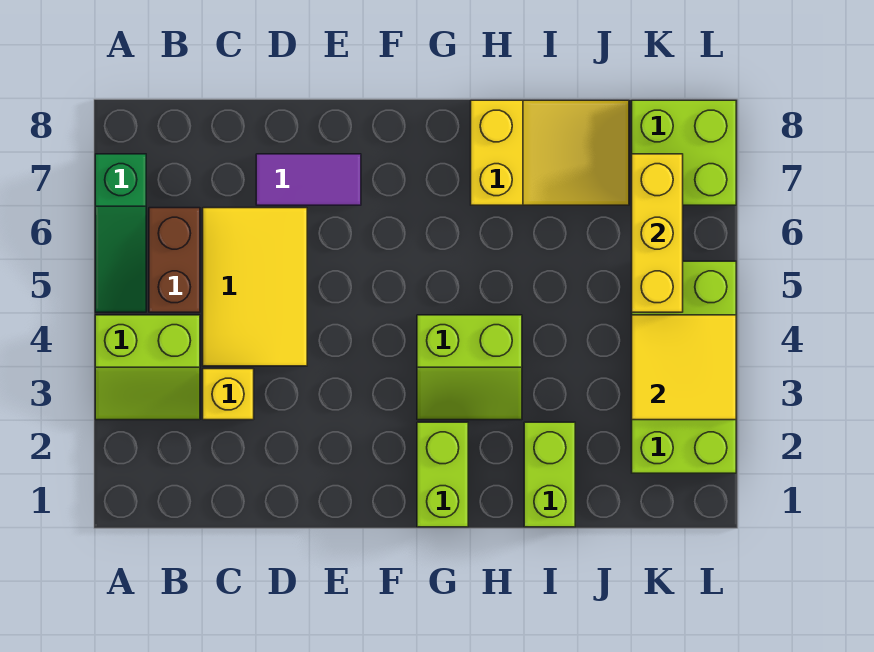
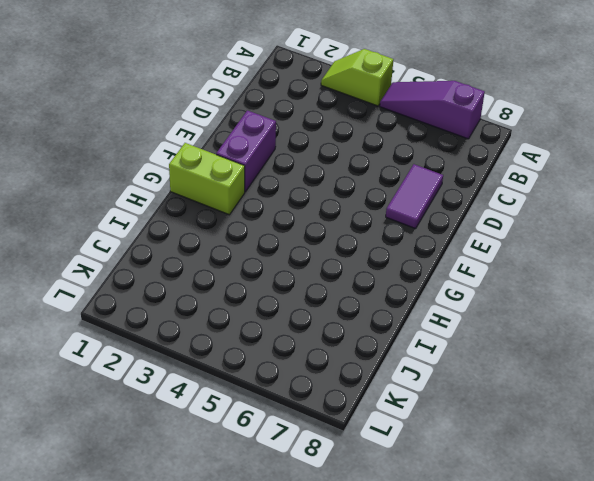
lime slope A3:A4 level 1 top 4 -> lime slope A3:B4 level 1 top 4
purple slope A5:A7 level 1 top 7 -> green slope A5:A7 level 1 top 7
purple brick E2:F2 level 1 -> none
none -> brown brick B5:B6 level 1
none -> yellow brick C3 level 1
none -> yellow tile C4:D6 level 1

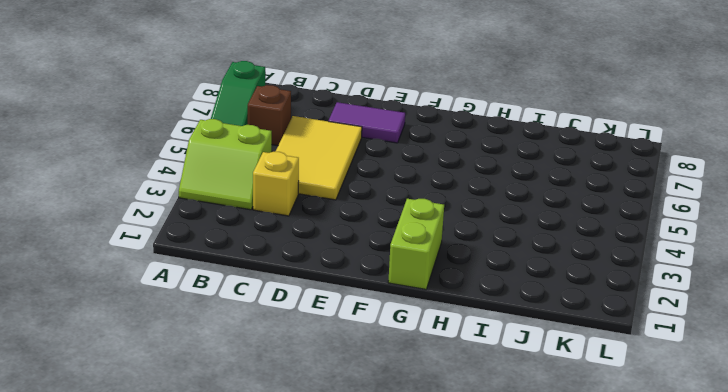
brown brick B6 level 1 -> brown brick B5:B6 level 1
none -> lime slope G3:H4 level 1 top 4
none -> yellow slope H7:J8 level 1 top H
none -> lime brick I1:I2 level 1

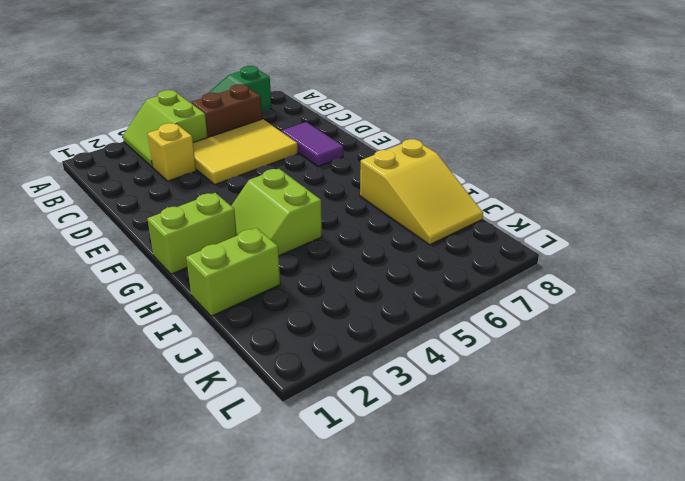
none -> lime brick K2:L5 level 1
none -> lime brick K7:L8 level 1
none -> yellow tile K3:L4 level 2

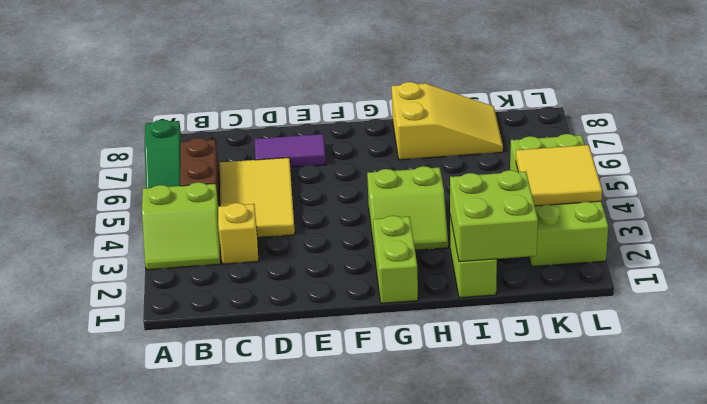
lime brick I1:J2 level 2 -> lime brick K7:L8 level 1
none -> yellow brick K5:K7 level 2

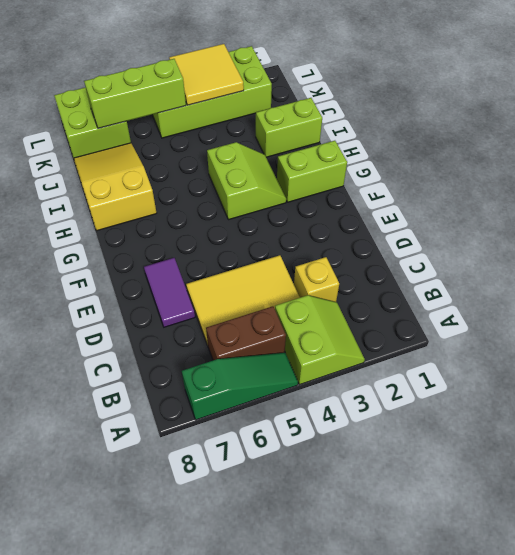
lime brick K5:K7 level 2 -> yellow brick K5:K7 level 2

